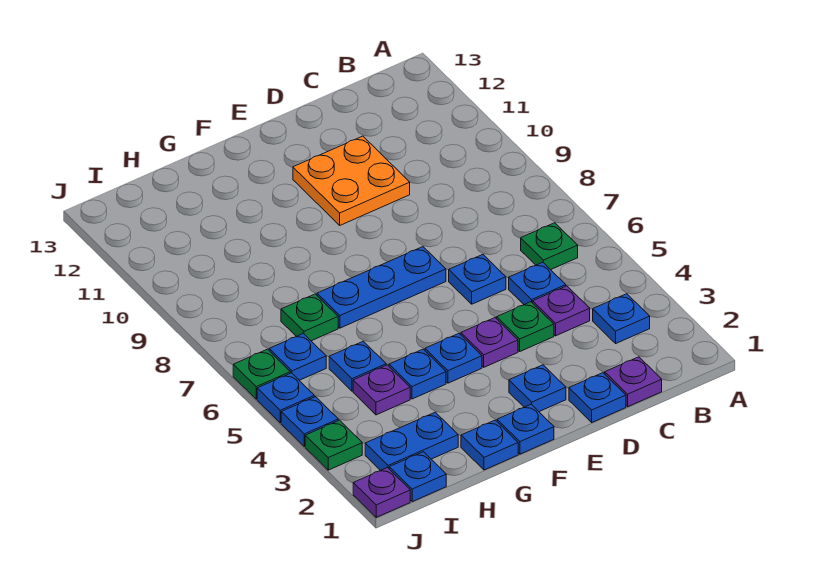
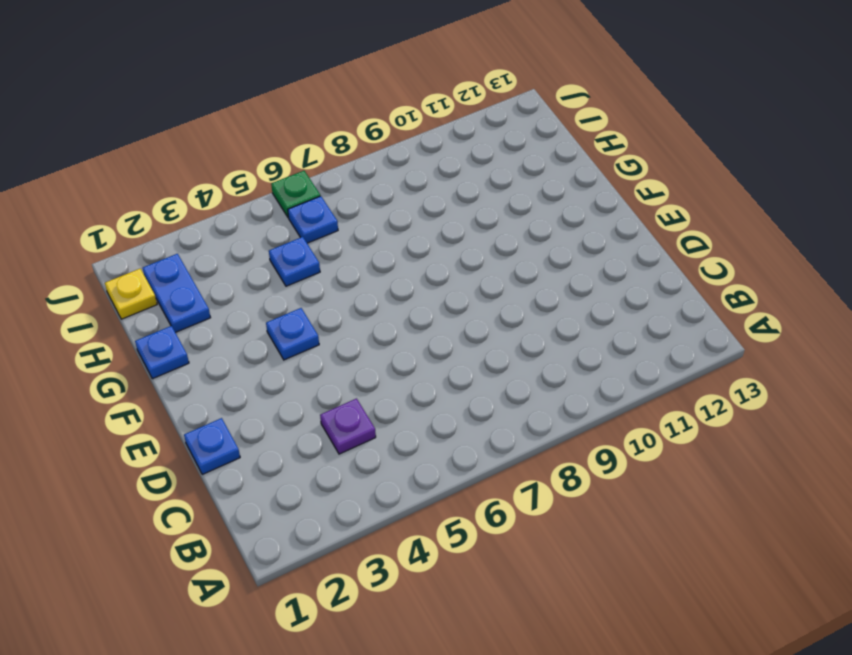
yellow plate I1 level 1 -> blue plate I1 level 1
none -> blue plate B3 level 1
none -> green plate B6 level 1
none -> purple plate C1 level 1

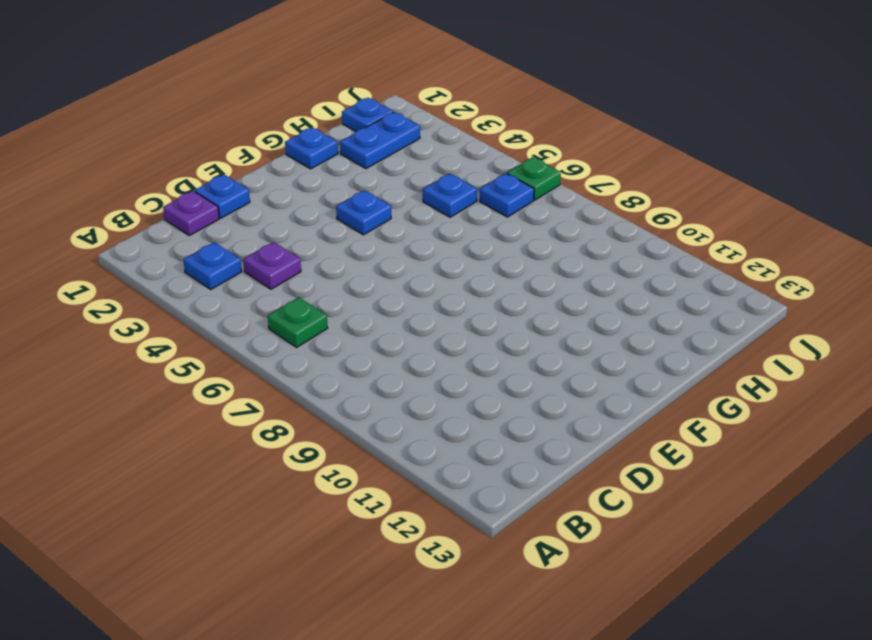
none -> blue plate C5 level 1
none -> green plate D4 level 1
none -> blue plate D6 level 1

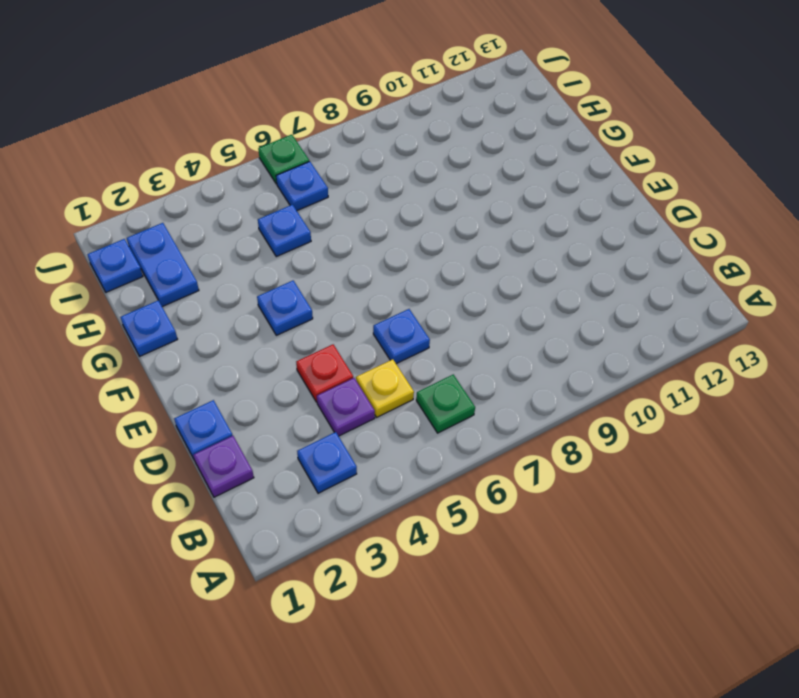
yellow plate C5 level 1 -> blue plate C5 level 1
red plate D4 level 1 -> green plate D4 level 1
none -> orange plate D10:E11 level 1
none -> blue plate E2 level 1
none -> purple plate E4 level 1

